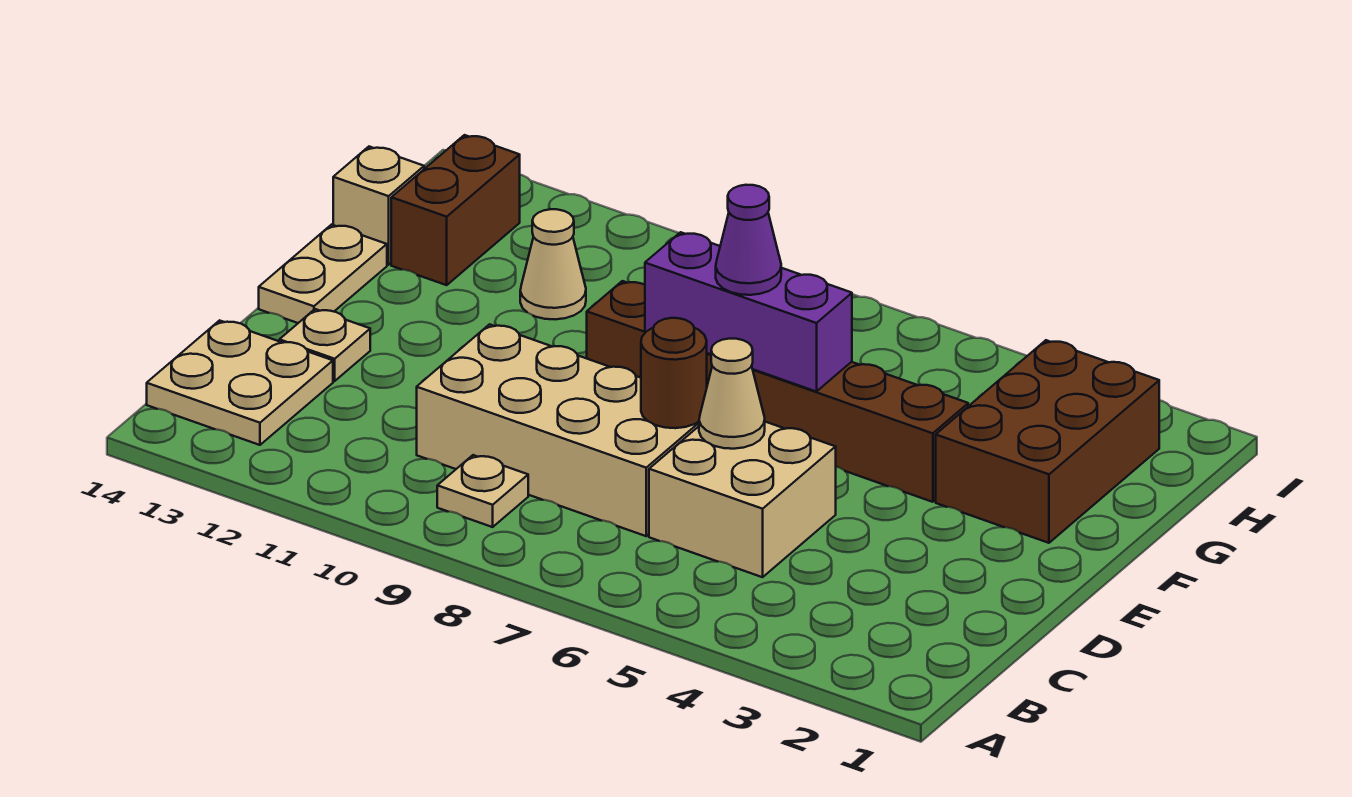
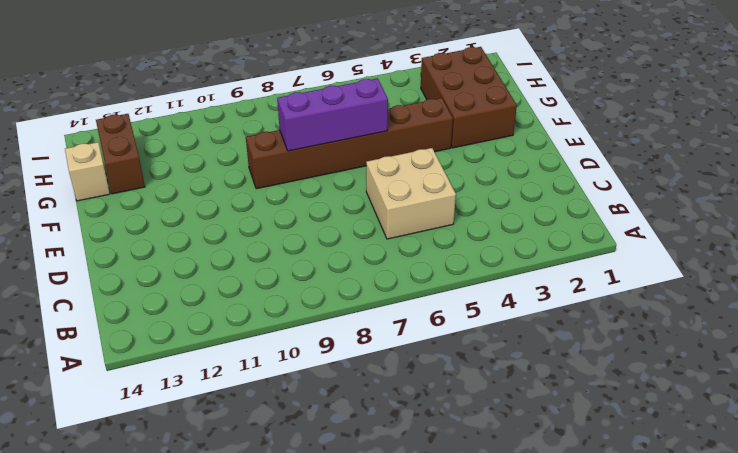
none -> tan plate B9 level 1
none -> tan plate B13:C14 level 1
none -> tan brick C7:D10 level 1

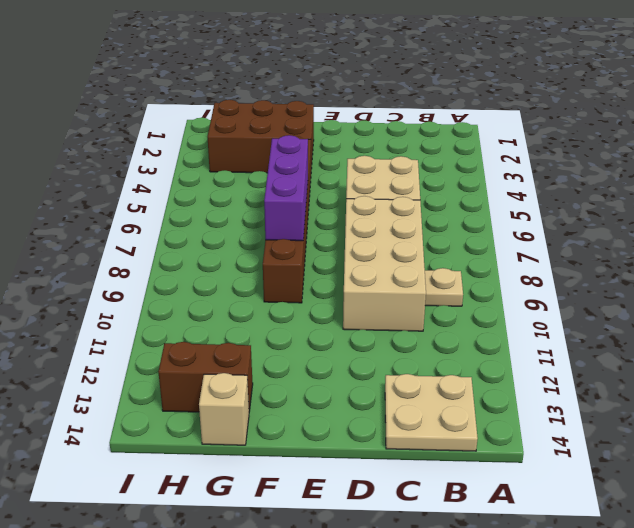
none -> tan plate D13 level 1
none -> tan plate E14:F14 level 1
none -> tan cone G11 level 1

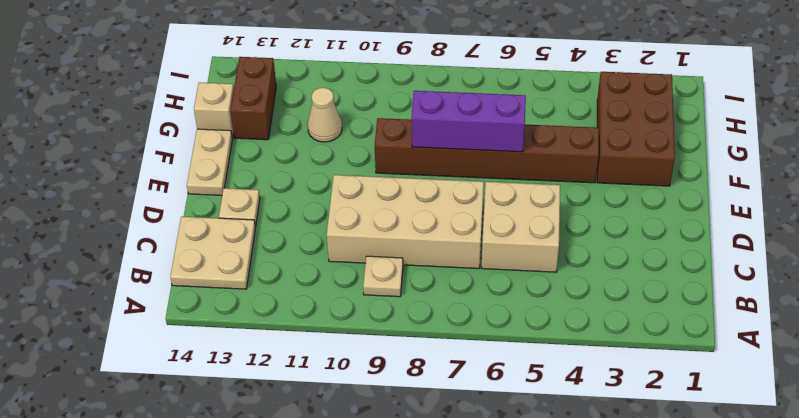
none -> tan cone D6 level 2
none -> brown round brick D7 level 2
none -> purple cone F7 level 3

